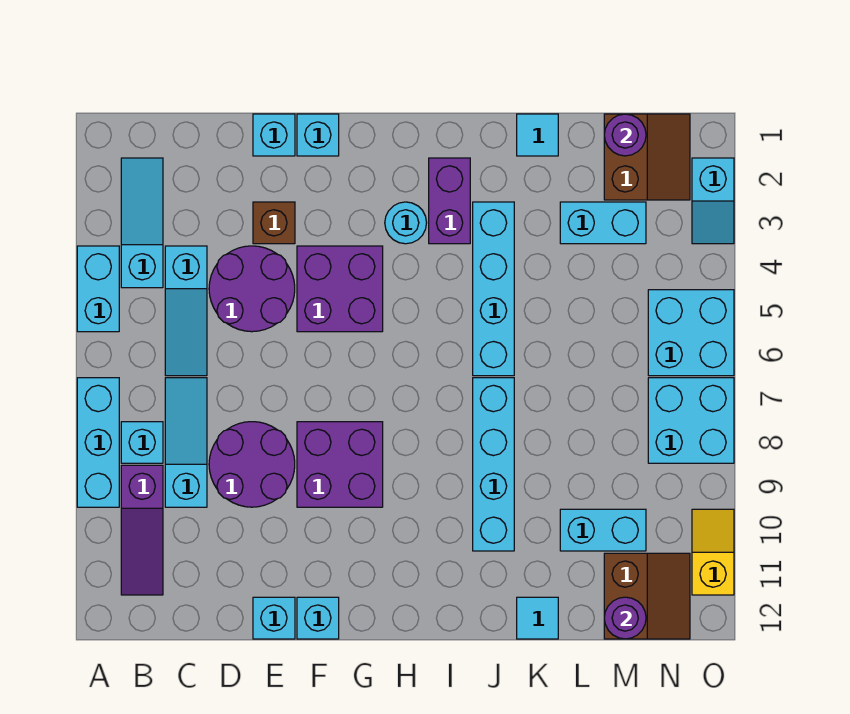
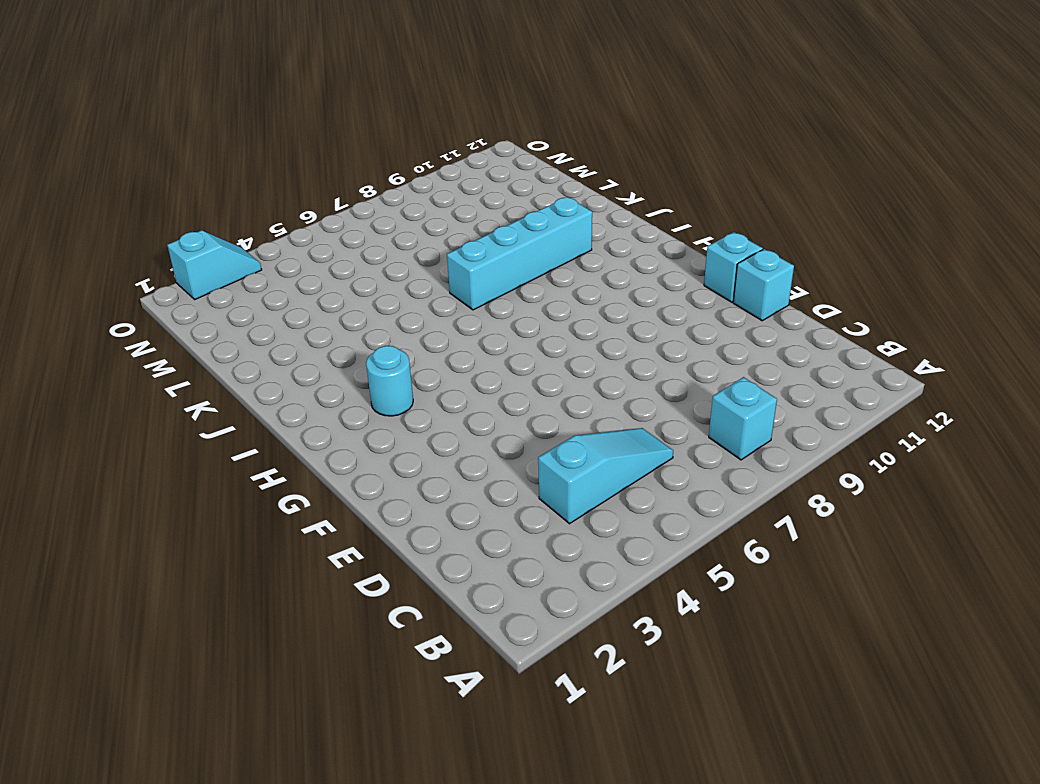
none -> cyan brick A4:A5 level 1
none -> cyan brick A7:A9 level 1
none -> cyan slope B2:B4 level 1 top 4
none -> purple slope B9:B11 level 1 top 9

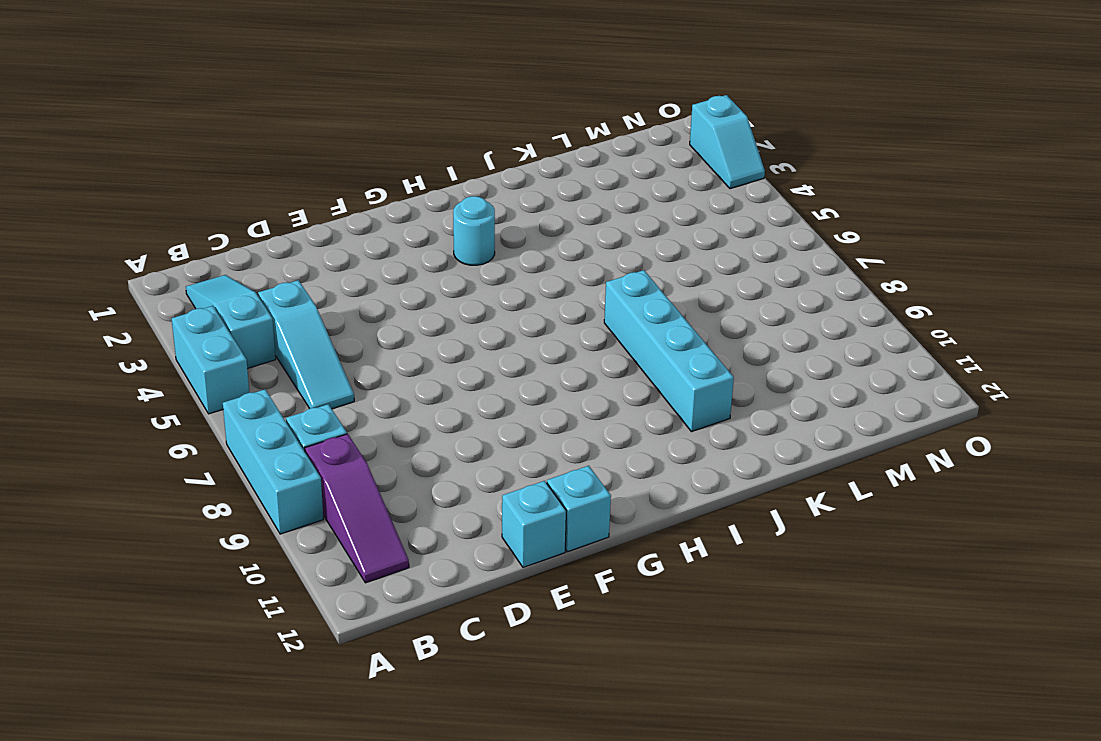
none -> cyan slope C7:C9 level 1 top 9
none -> purple round brick D4:E5 level 1
none -> purple round brick D8:E9 level 1
none -> cyan brick E1 level 1

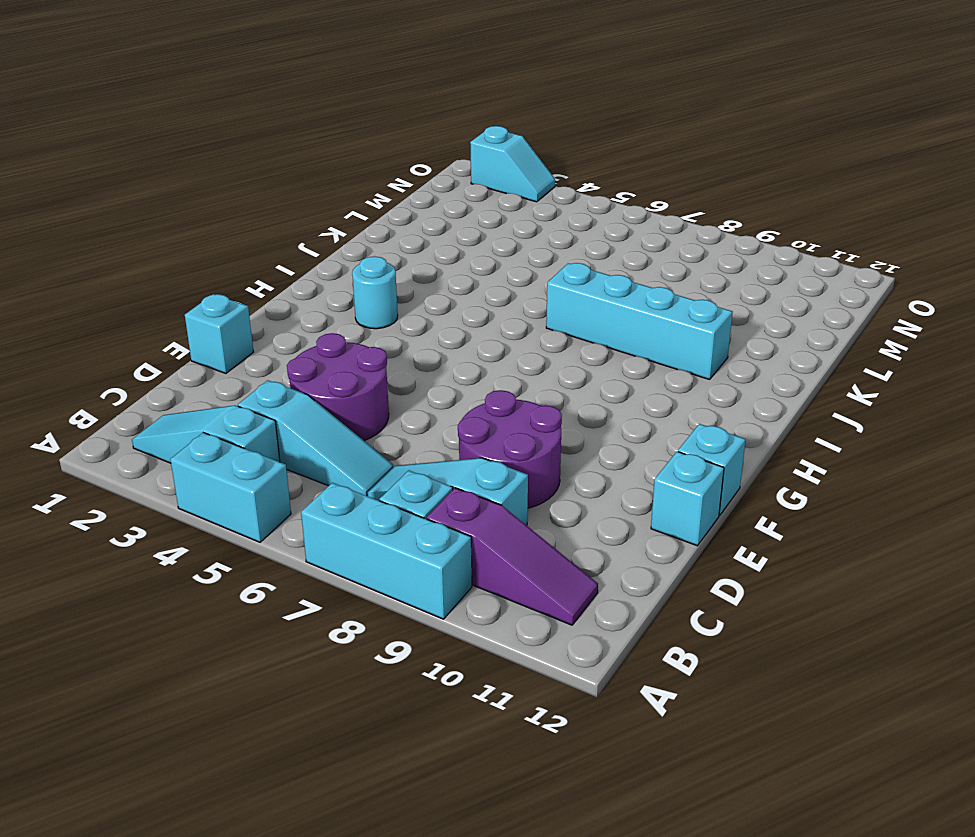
none -> brown brick E3 level 1
none -> cyan brick F1 level 1
none -> purple brick F4:G5 level 1
none -> purple brick F8:G9 level 1

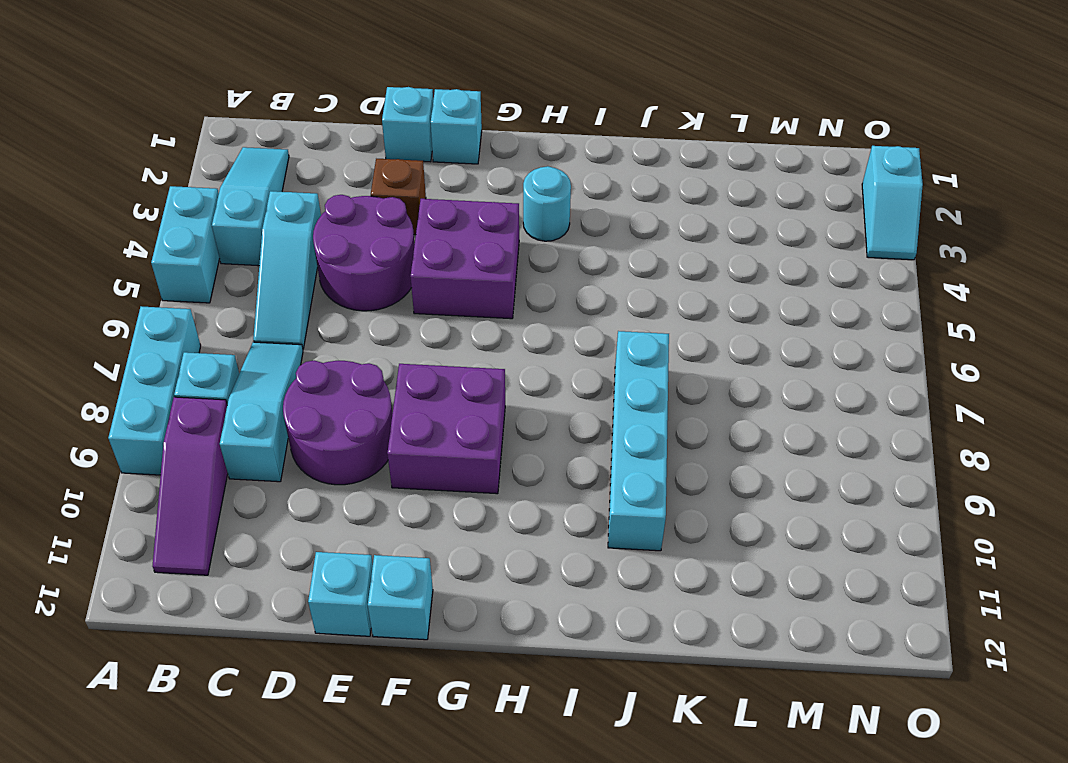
none -> purple brick I2:I3 level 1
none -> cyan brick J3:J6 level 1
none -> cyan tile K1 level 1
none -> cyan tile K12 level 1

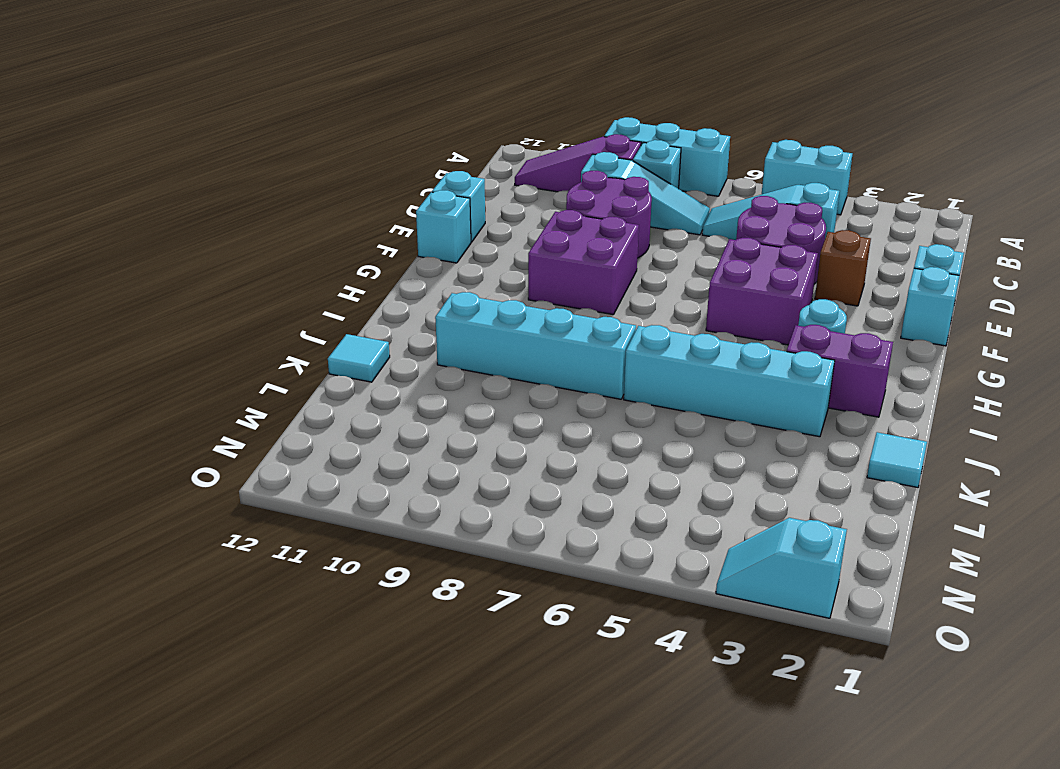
none -> cyan slope B2:B4 level 1 top 4
none -> cyan brick L3:M3 level 1
none -> cyan brick L10:M10 level 1
none -> brown slope M1:N2 level 1 top M

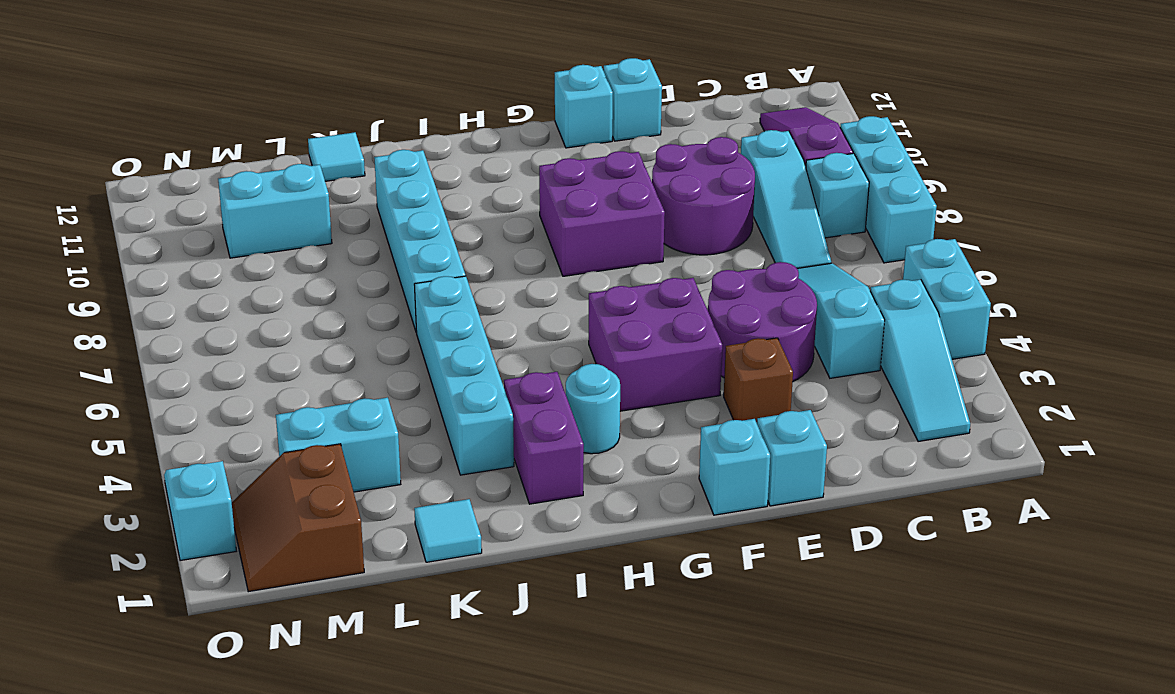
none -> brown slope M11:N12 level 1 top M
none -> cyan brick N5:O6 level 1
none -> cyan brick N7:O8 level 1
none -> yellow slope O10:O11 level 1 top 11

